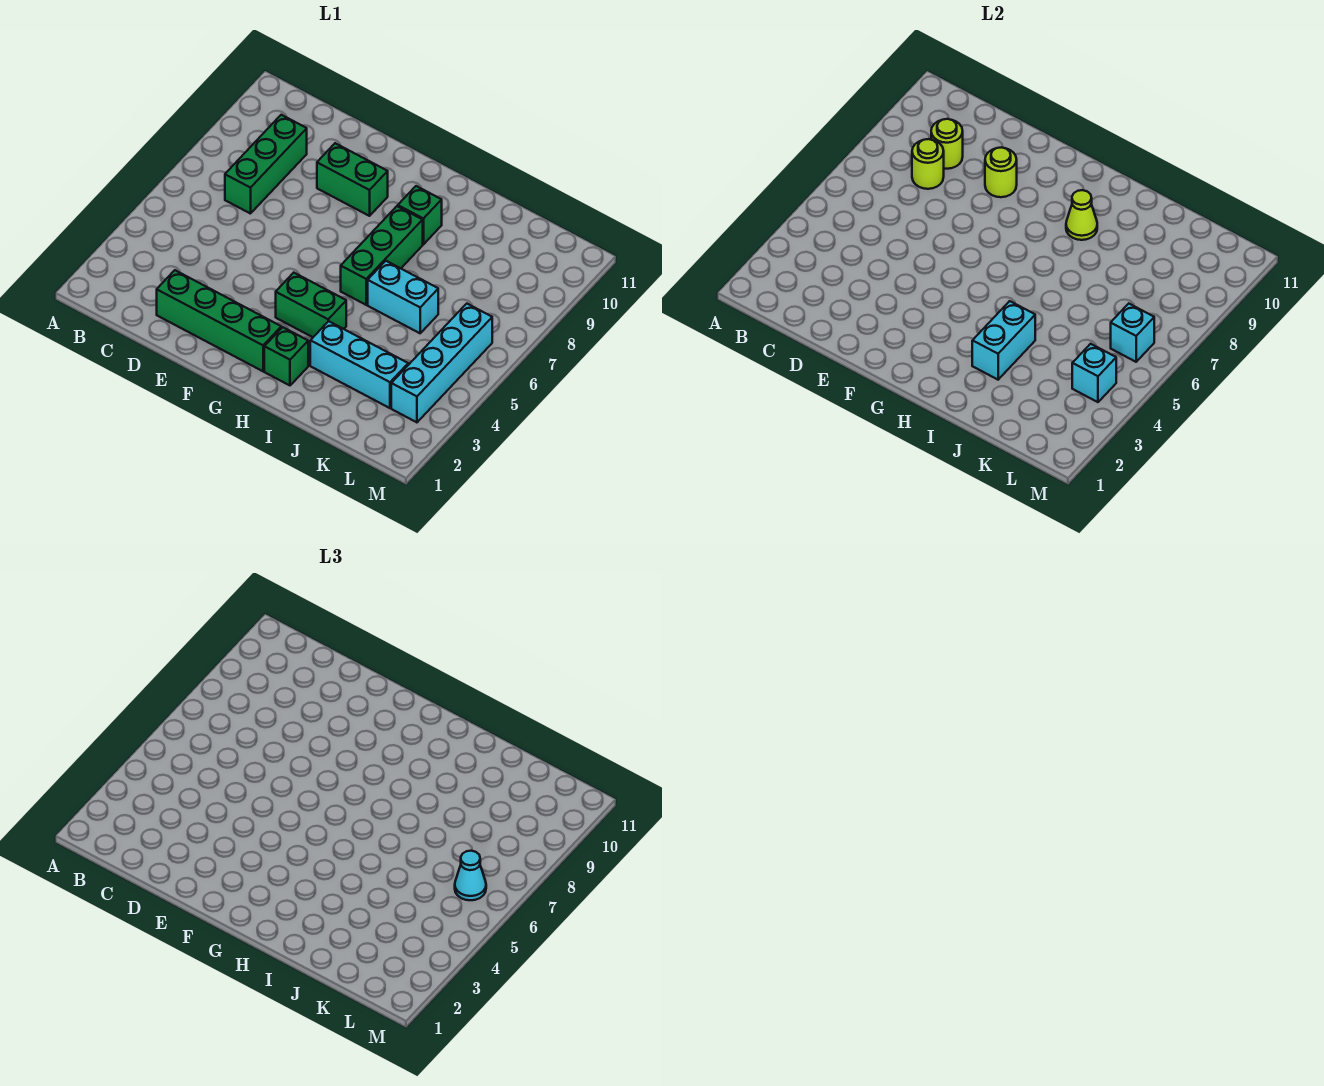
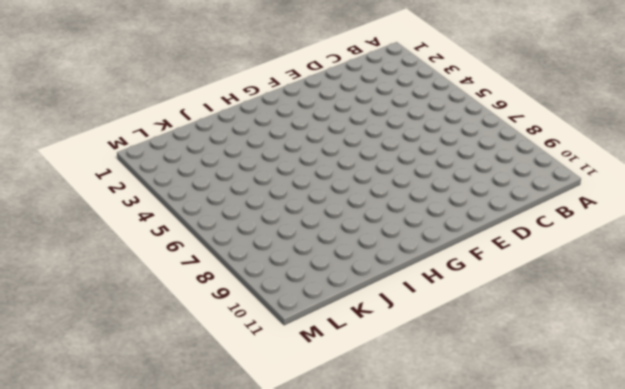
none -> green brick C7:C9 level 1
none -> green brick D2:G2 level 1
none -> green brick E9:F9 level 1

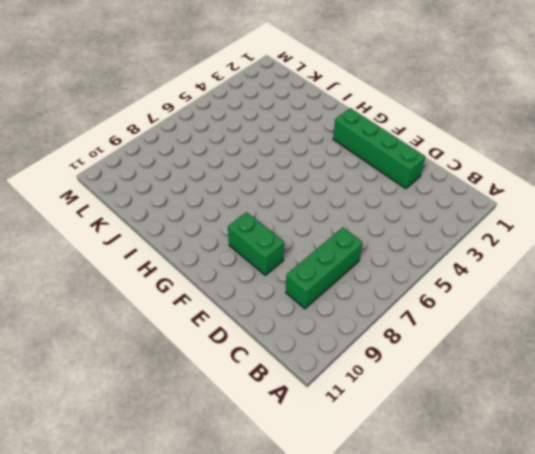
none -> green brick G4:H4 level 1
none -> green brick H2 level 1
none -> green brick H6:H8 level 1

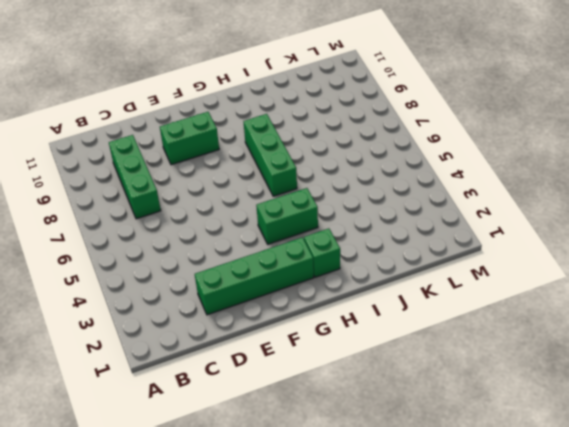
none -> green brick H9 level 1
none -> cyan brick I3:K3 level 1
none -> cyan brick I6:J6 level 1

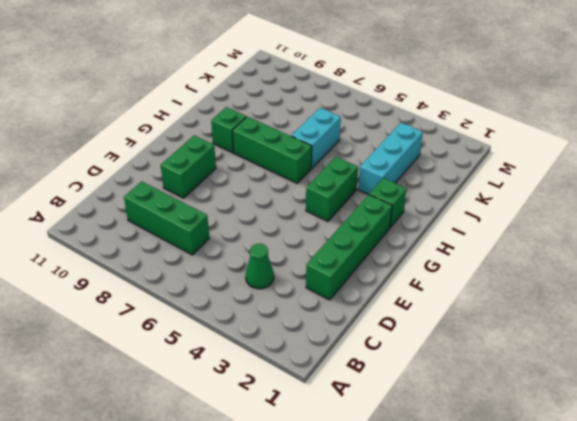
green cone C4 level 1 -> none
none -> cyan brick L3:L6 level 1
none -> lime round brick C8 level 2
none -> lime round brick C9 level 2

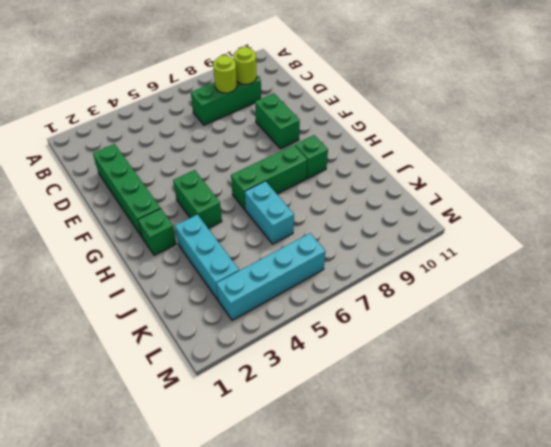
none -> lime round brick E9 level 2
none -> lime cone H9 level 2
none -> cyan brick I3:I4 level 2

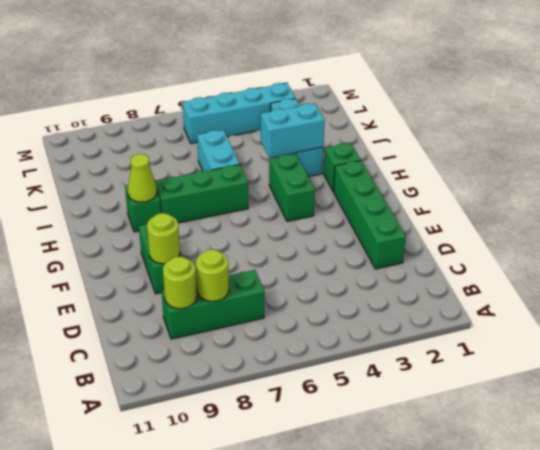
none -> cyan brick L4 level 2
none -> cyan brick L6 level 2
none -> cyan cone L6 level 3

